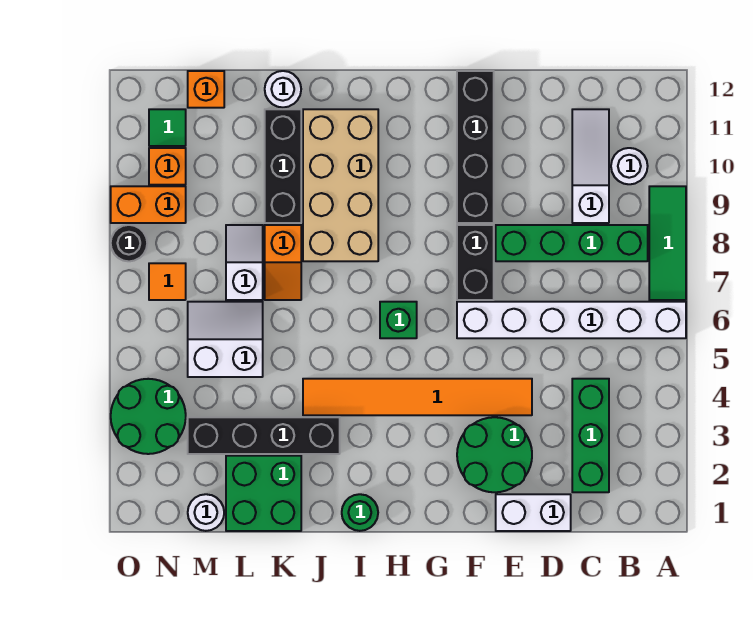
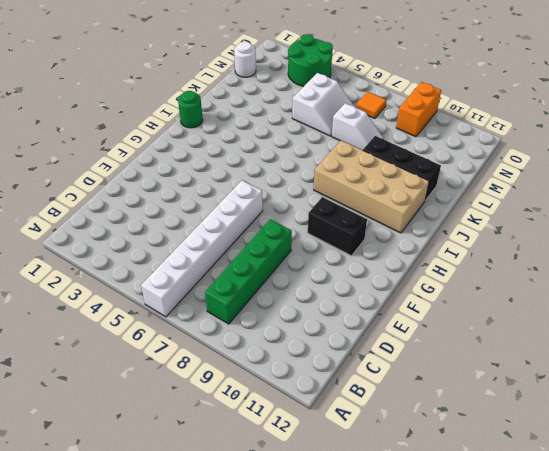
black brick G9:G10 level 1 -> black brick F7:F8 level 1
none -> green tile A7:A9 level 1
none -> white round brick B10 level 1
none -> green brick C2:C4 level 1

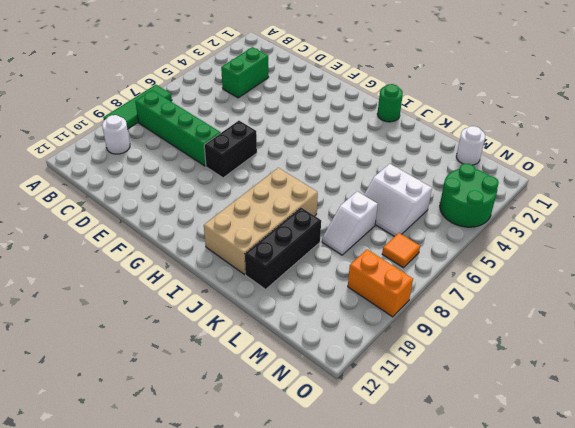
green brick C3:C4 level 1 -> green brick C2:C4 level 1
none -> white brick A6:F6 level 1
none -> white slope C9:C11 level 1 top 9
none -> white brick D1:E1 level 1

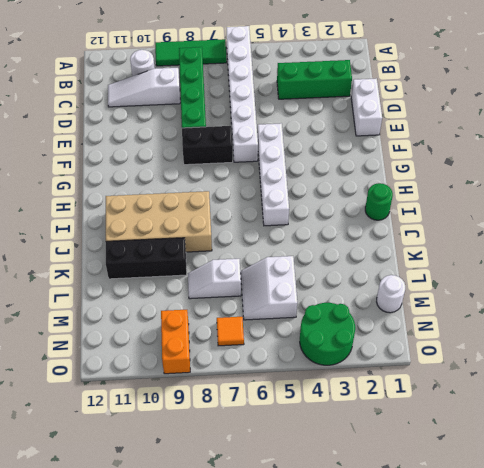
white brick F5:I5 level 1 -> none
none -> green round brick E2:F3 level 1
none -> orange tile E4:J4 level 1
none -> black brick F9:F12 level 1

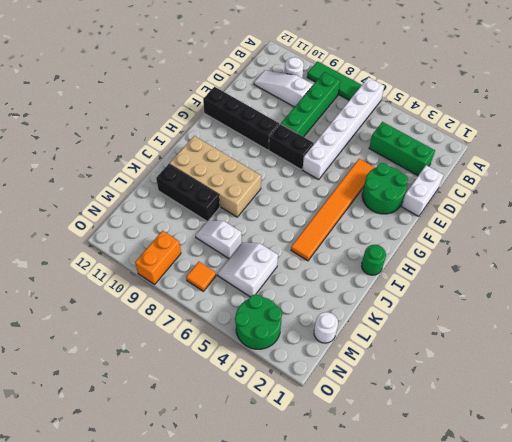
none -> green brick H6 level 1
none -> black brick J3:M3 level 1
none -> green brick K1:L2 level 1

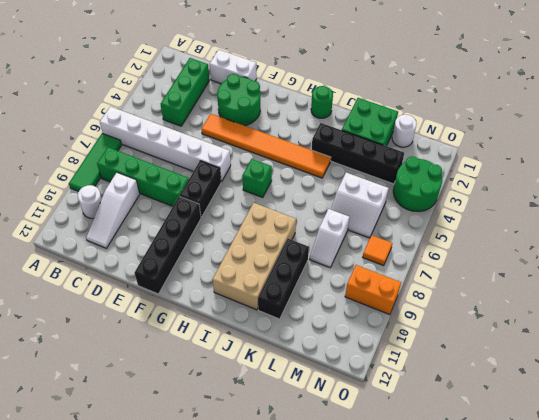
none -> orange slope K7:K8 level 1 top 8
none -> white round brick K12 level 1
none -> orange brick M12 level 1

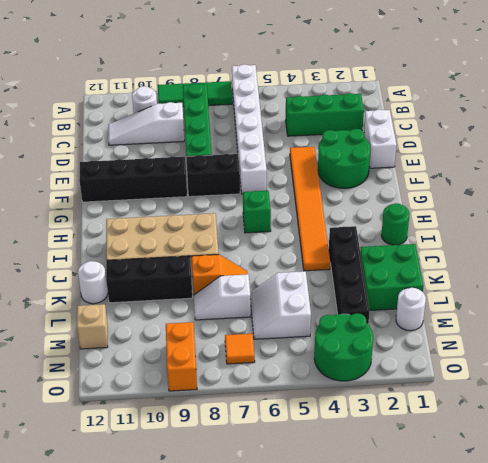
tan brick M12 level 1 -> orange brick M12 level 1
none -> orange brick N10 level 1
none -> green tile N11 level 1
none -> black round brick O8 level 1

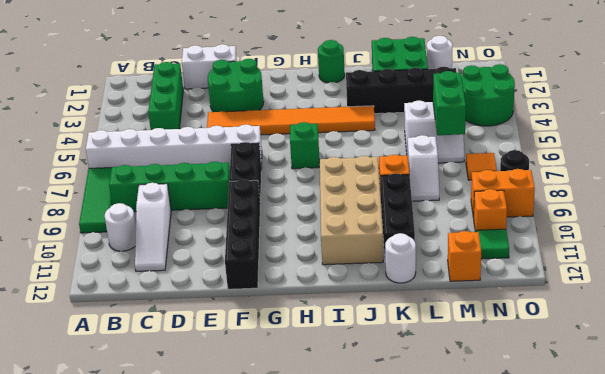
green brick M5:M6 level 2 -> none

